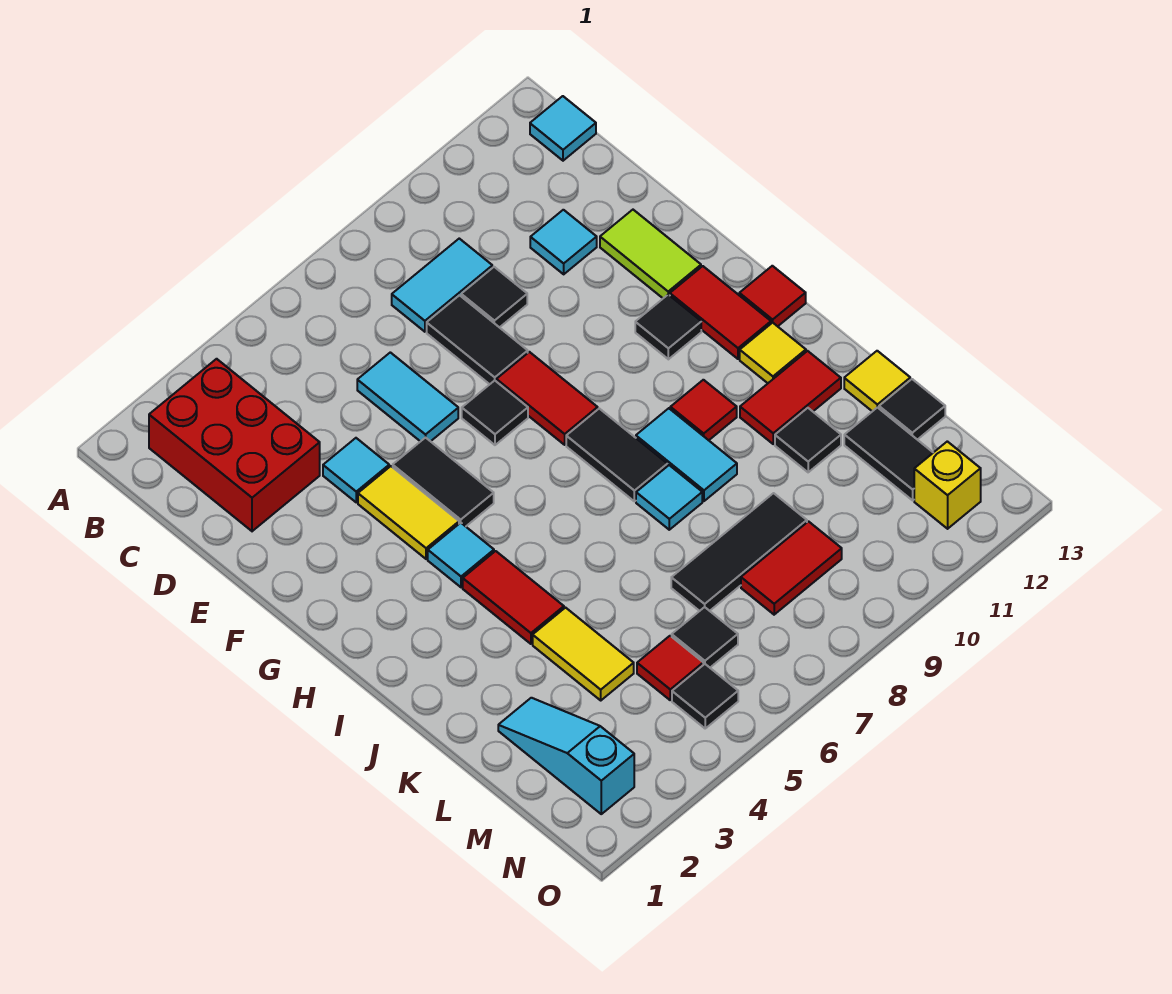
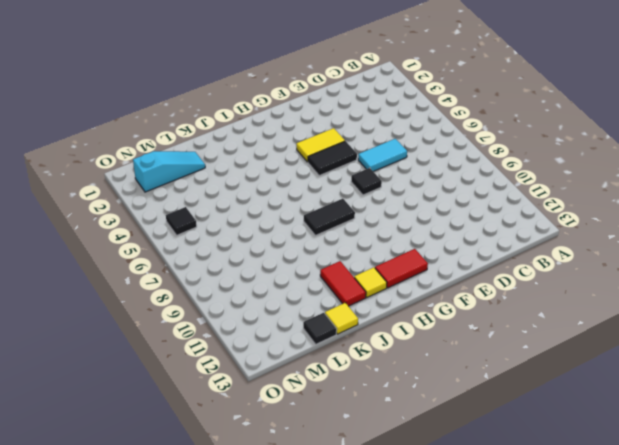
none -> red brick B2:D3 level 1
none -> cyan tile B13 level 1
none -> cyan tile C8:C9 level 1
none -> black tile D8:E8 level 1

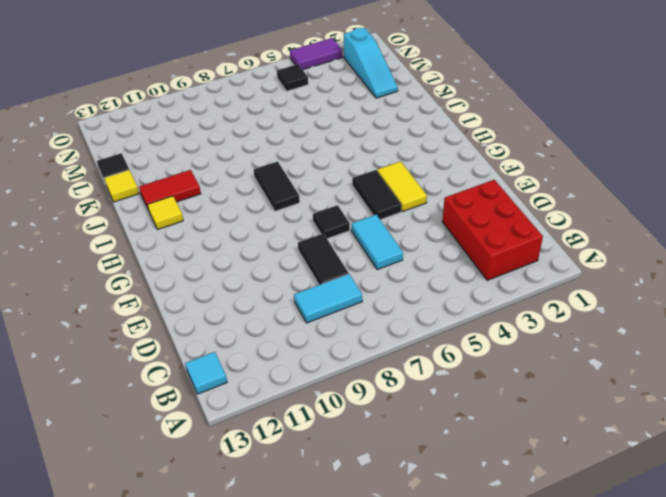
purple tile O3:O4 level 1 -> none
none -> black tile D9 level 1
none -> cyan tile D11 level 1
none -> cyan tile E4 level 1
none -> lime tile E12:F12 level 1

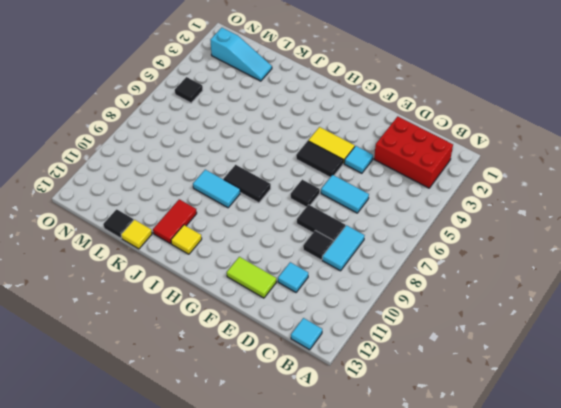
none -> red tile F8:G8 level 1
none -> black tile G11 level 1
none -> red tile G12:H12 level 1
none -> cyan tile H4 level 1

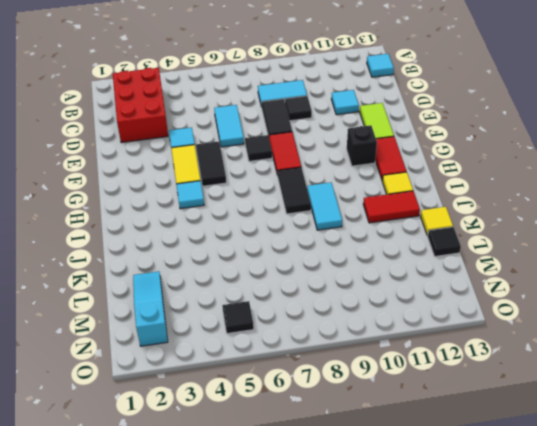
black brick G11 level 1 -> black tile G11 level 1
none -> red tile H13 level 1
none -> red tile I4:J4 level 1
none -> red tile I10 level 1
none -> cyan tile J8 level 1

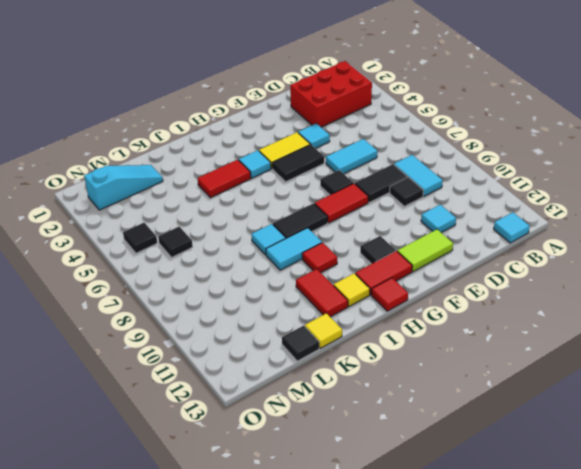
none -> yellow tile K4:L4 level 1
none -> black tile K11 level 1
none -> black tile L7:L9 level 1
none -> black tile L12:M12 level 1

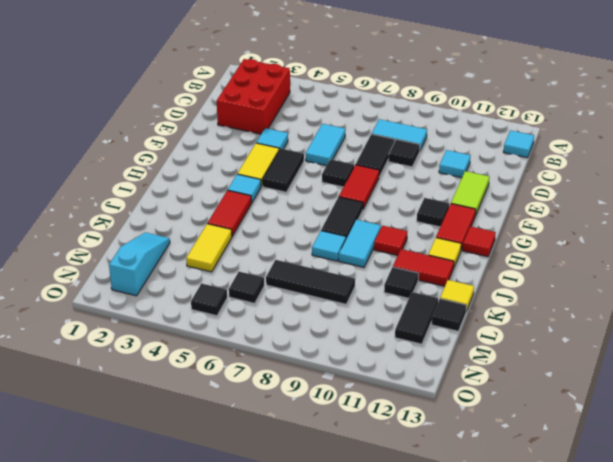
none -> red tile M5 level 1
none -> red tile M8:M9 level 1
none -> yellow brick N12 level 1

